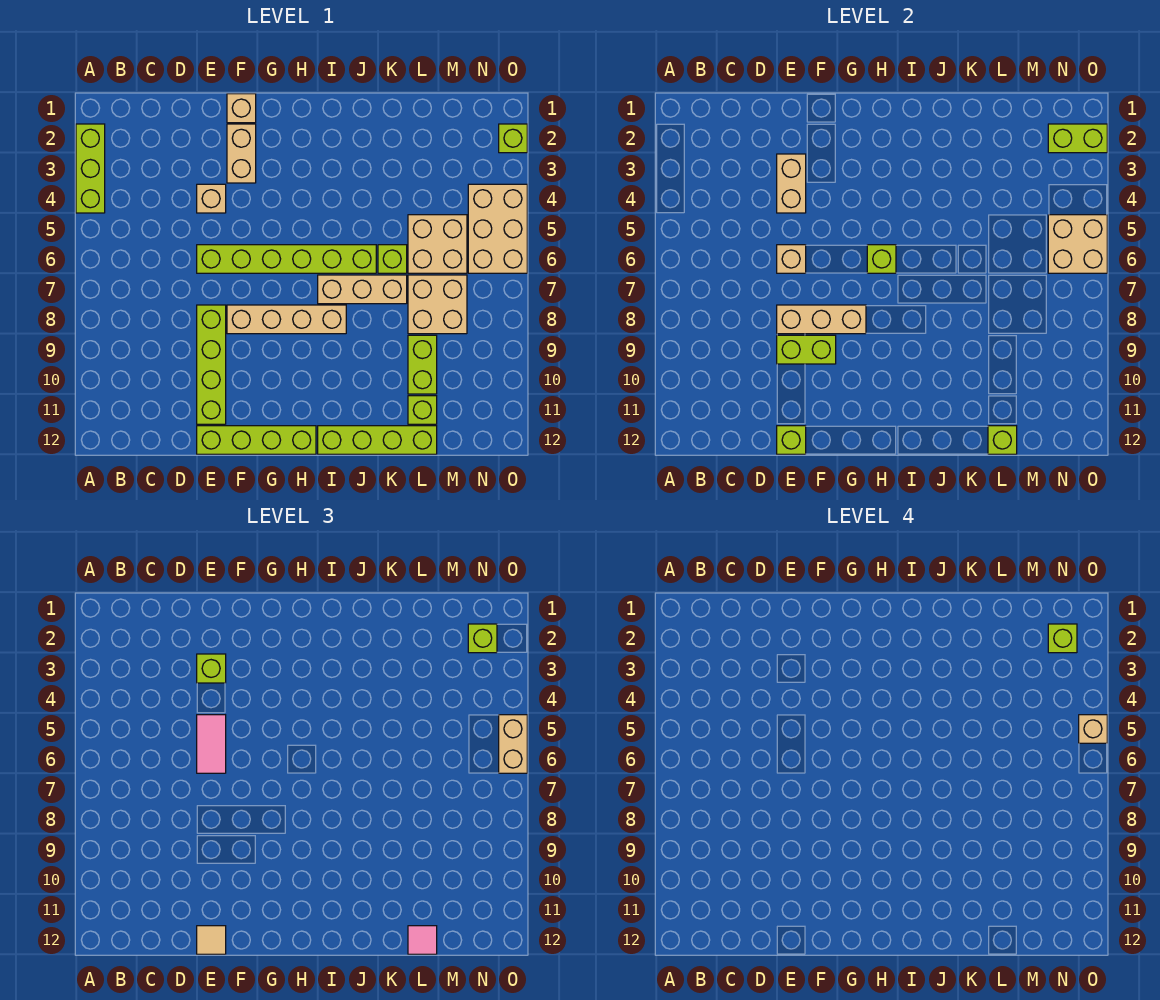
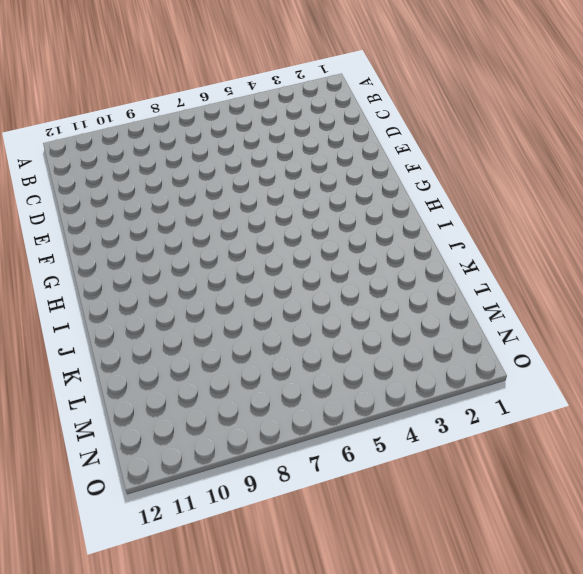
none -> lime brick A2:A4 level 1
none -> tan brick E4 level 1
none -> lime brick E6:J6 level 1
none -> lime brick E8:E11 level 1

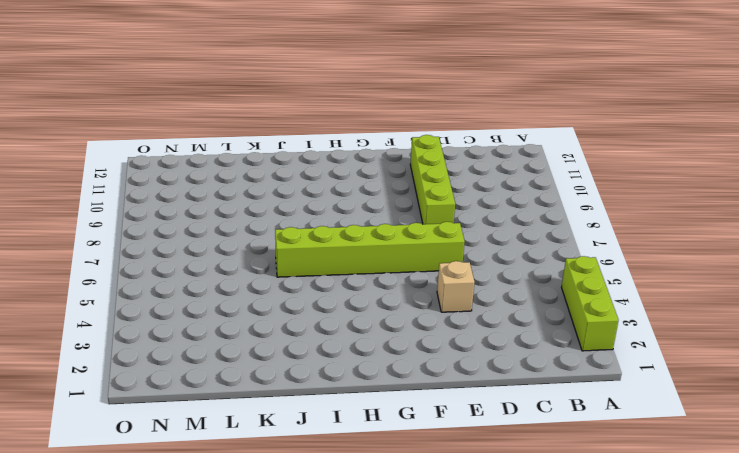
none -> lime brick E12:H12 level 1
none -> tan brick F1 level 1
none -> tan brick F2:F3 level 1
none -> tan brick F8:I8 level 1

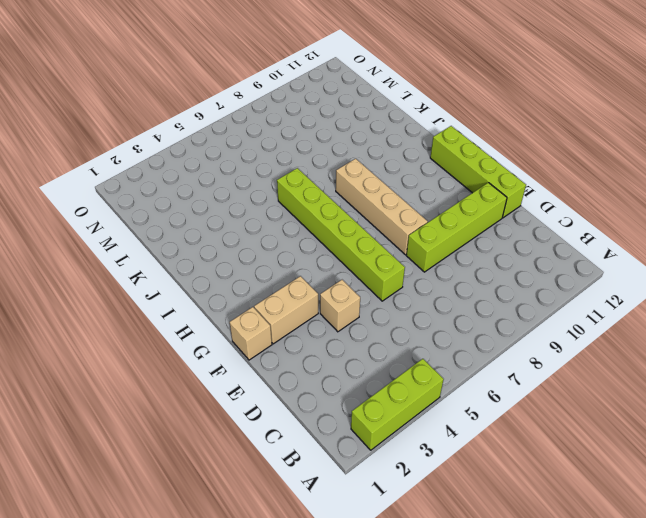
none -> tan brick I7:K7 level 1
none -> lime brick I12:L12 level 1
none -> lime brick K6 level 1
none -> tan brick L5:M6 level 1

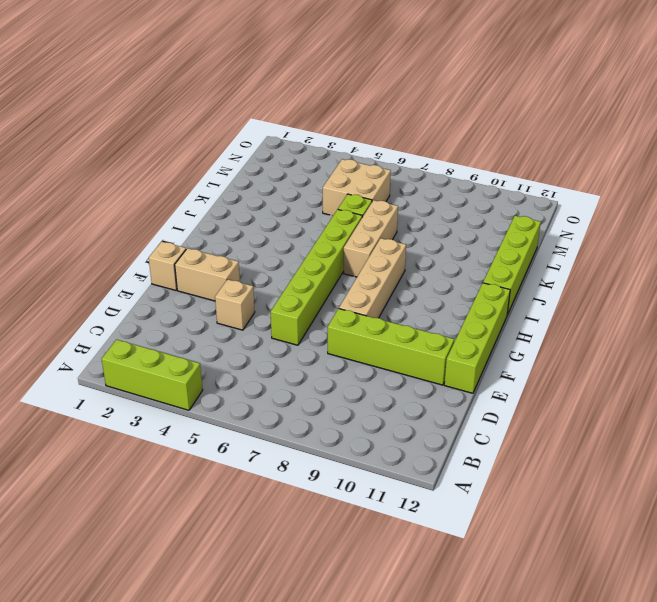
none -> tan brick L7:M8 level 1
none -> lime brick L9:L10 level 1
none -> lime brick L11 level 1
none -> tan brick N4:O6 level 1

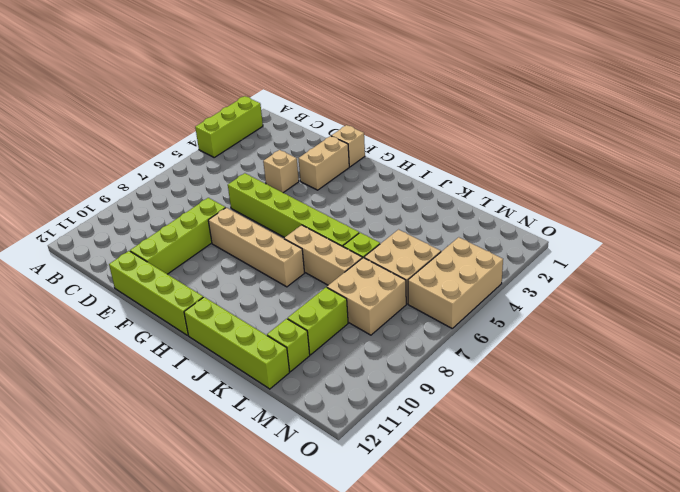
none -> lime brick O2 level 1
none -> tan brick E3:E4 level 2
none -> tan brick E6 level 2
none -> tan brick E8:G8 level 2

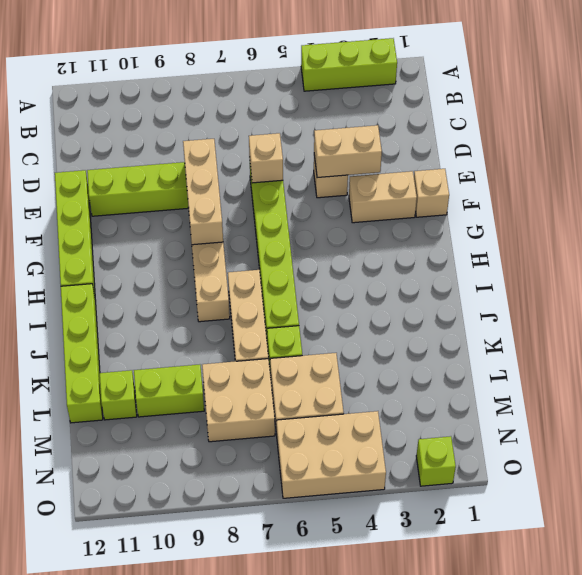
none -> lime brick E9:F9 level 2
none -> lime brick E12 level 2
none -> lime brick H6 level 2
none -> lime brick L12 level 2

